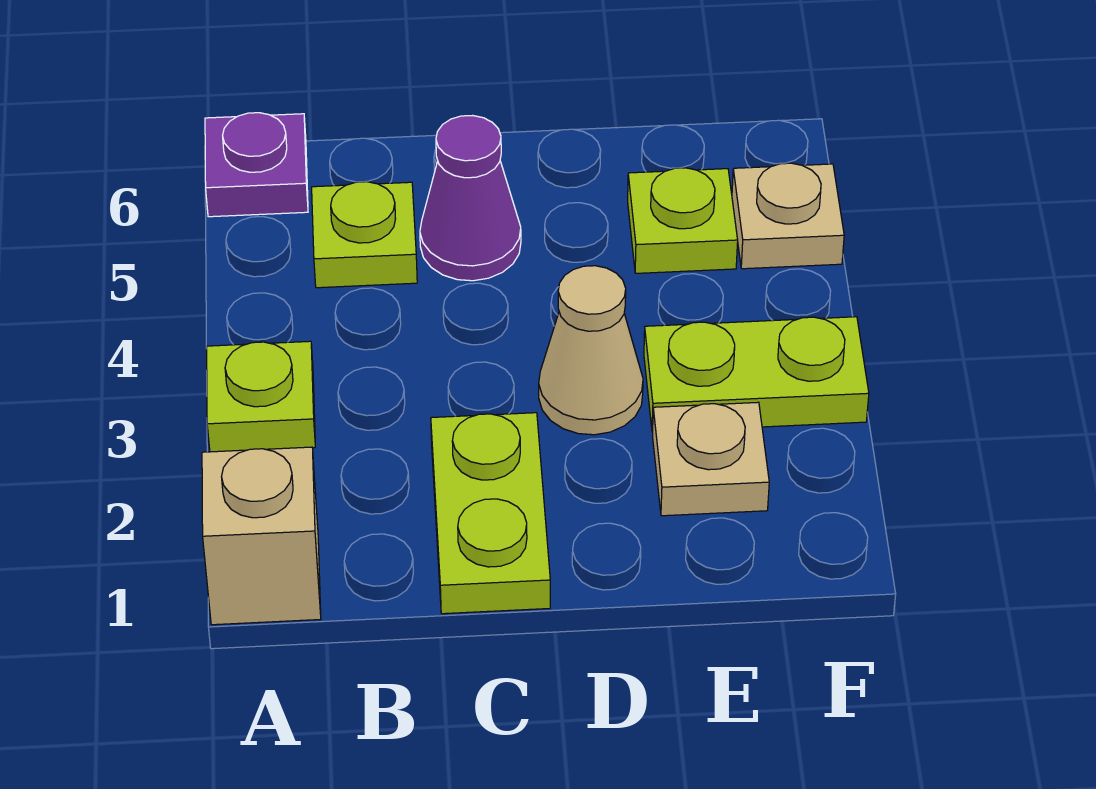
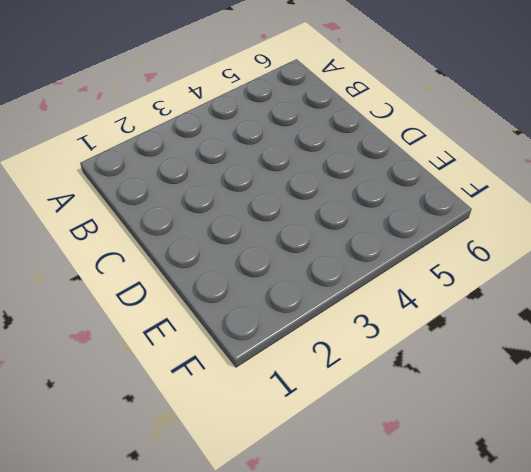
none -> tan brick A1 level 1
none -> lime plate A3 level 1

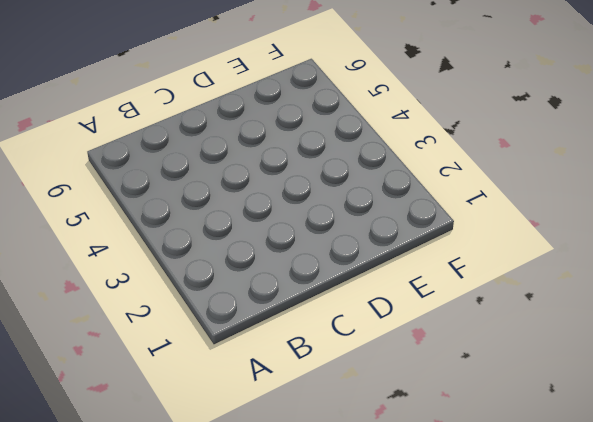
none -> tan brick A1 level 1
none -> lime plate A3 level 1

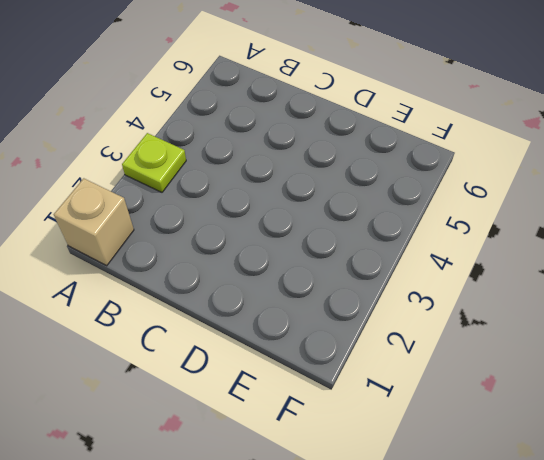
none -> purple plate A6 level 1
none -> lime plate B5 level 1

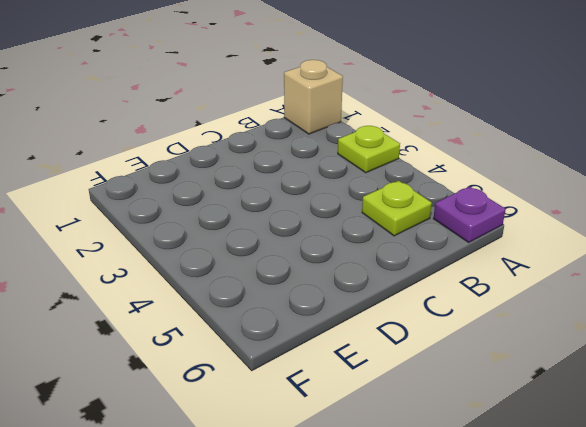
none -> lime plate C1:C2 level 1
none -> purple cone C5 level 1

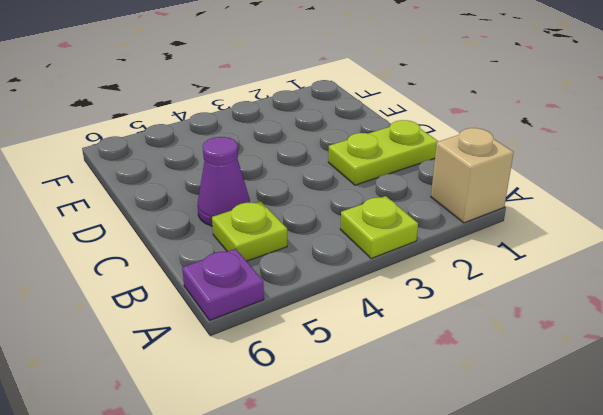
none -> tan cone D3 level 1
none -> tan plate E2 level 1

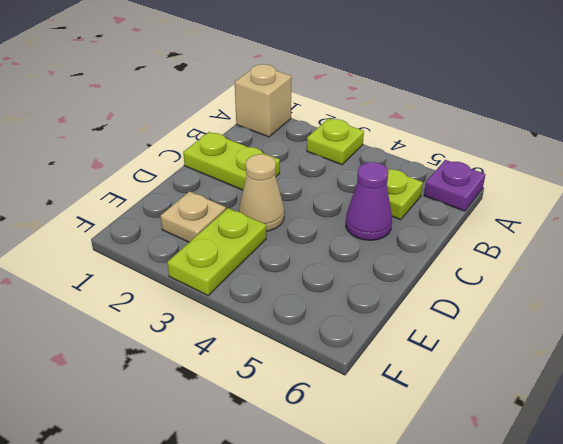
none -> lime plate E5 level 1
none -> tan plate F5 level 1

